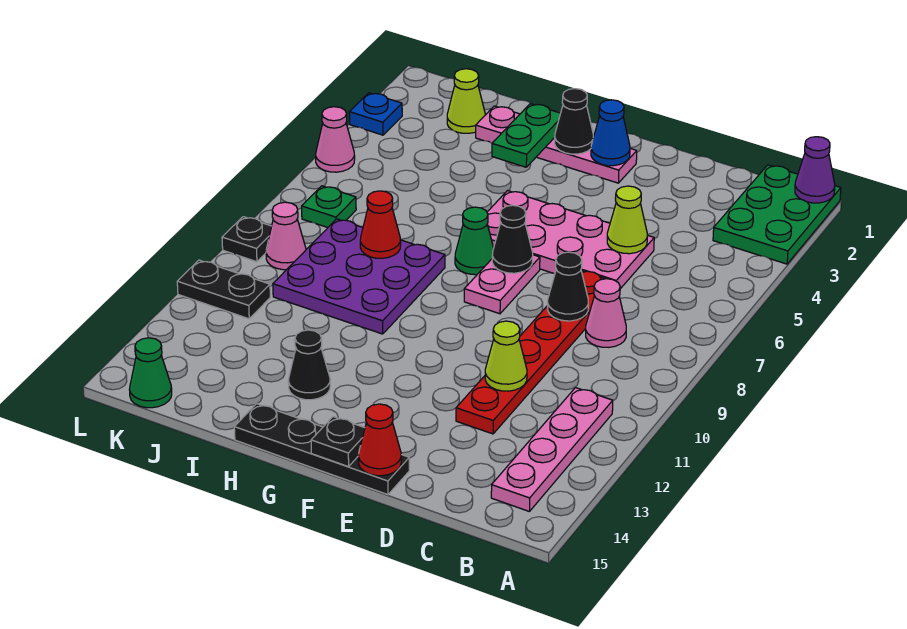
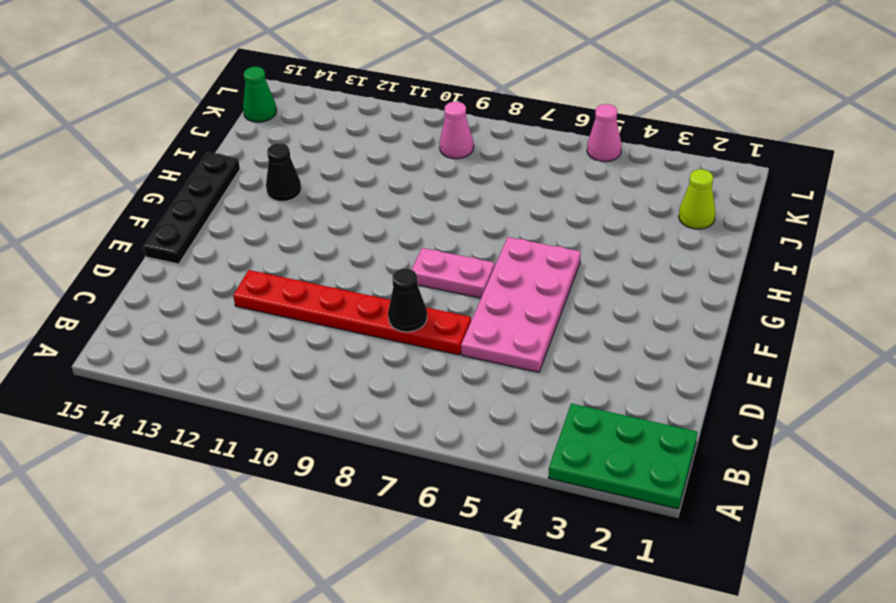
none -> pink plate B11:B14 level 1
none -> pink cone C8 level 1
none -> pink plate F2:I2 level 1
none -> green cone G7 level 1

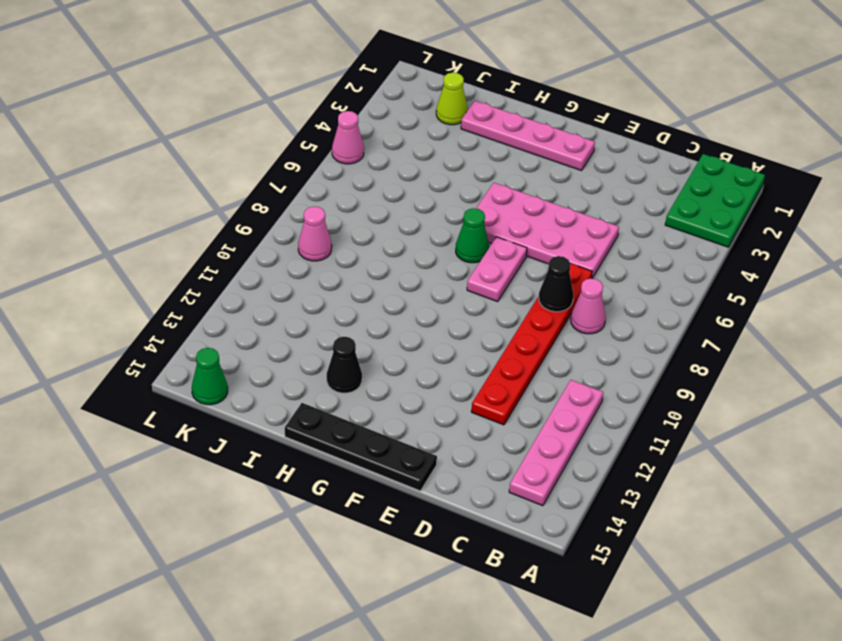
none -> purple plate H8:J10 level 1
none -> green plate K7 level 1
none -> black plate K11:L11 level 1
none -> blue plate L3 level 1

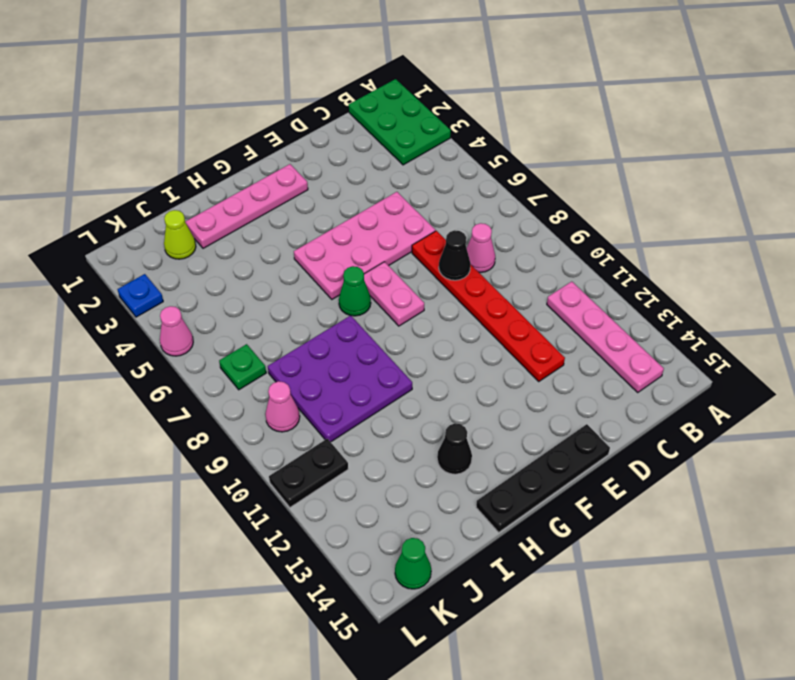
none -> black plate L9 level 1
none -> purple cone A1 level 2
none -> lime cone D5 level 2
none -> lime cone D11 level 2

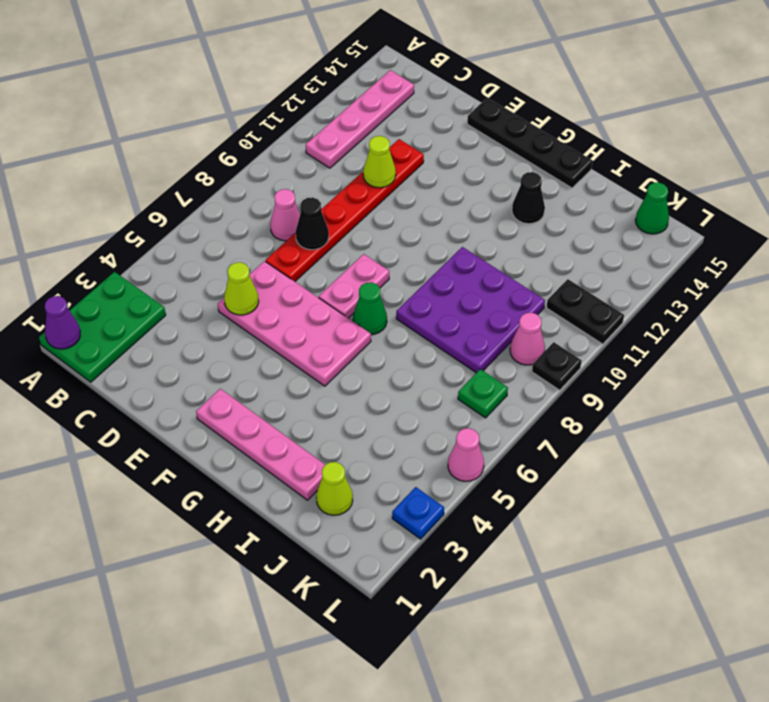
none -> red cone E15 level 2
none -> blue cone F2 level 2
none -> black cone F7 level 2
none -> black plate F15 level 2

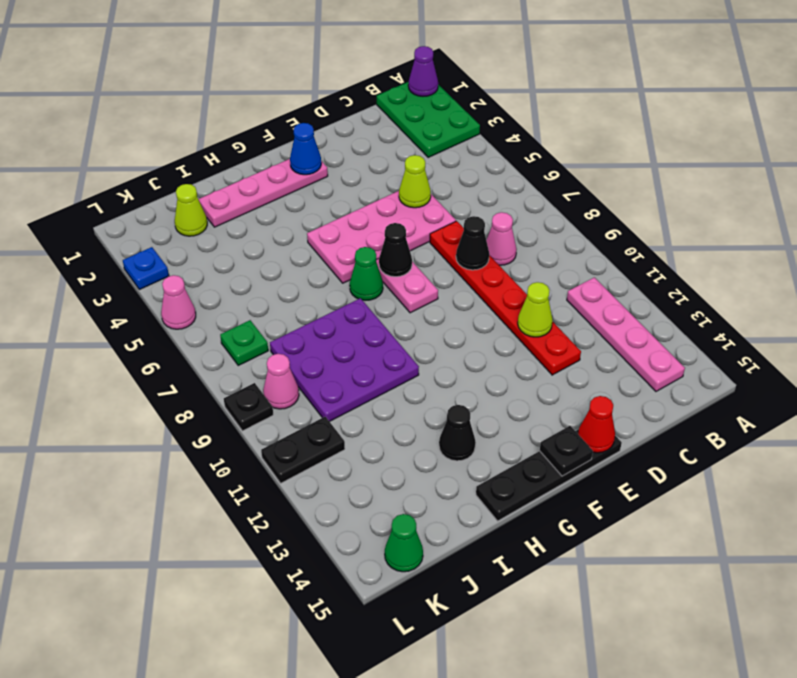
none -> black cone G2 level 2
none -> green plate H2:H3 level 2
none -> red cone I8 level 2

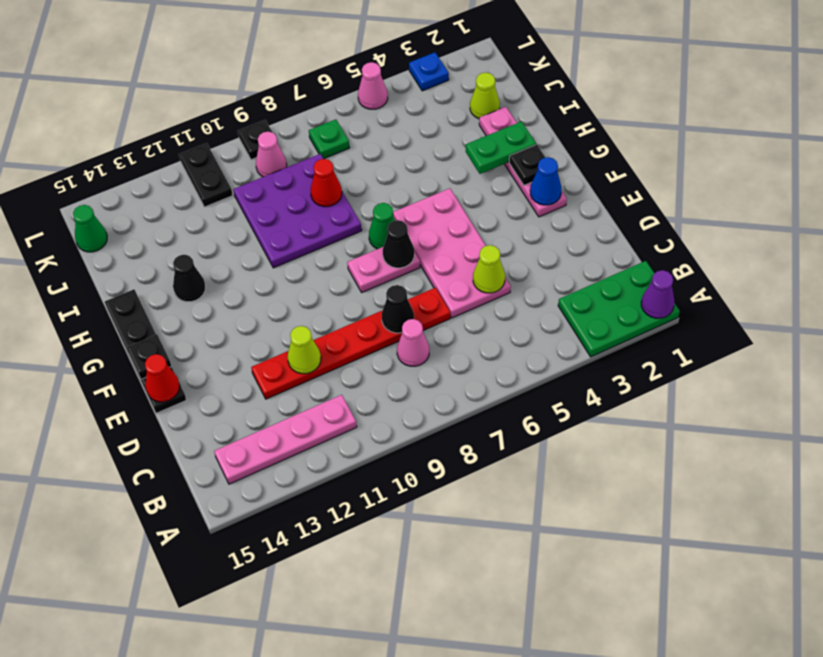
black plate G2 level 2 -> black cone G2 level 2

